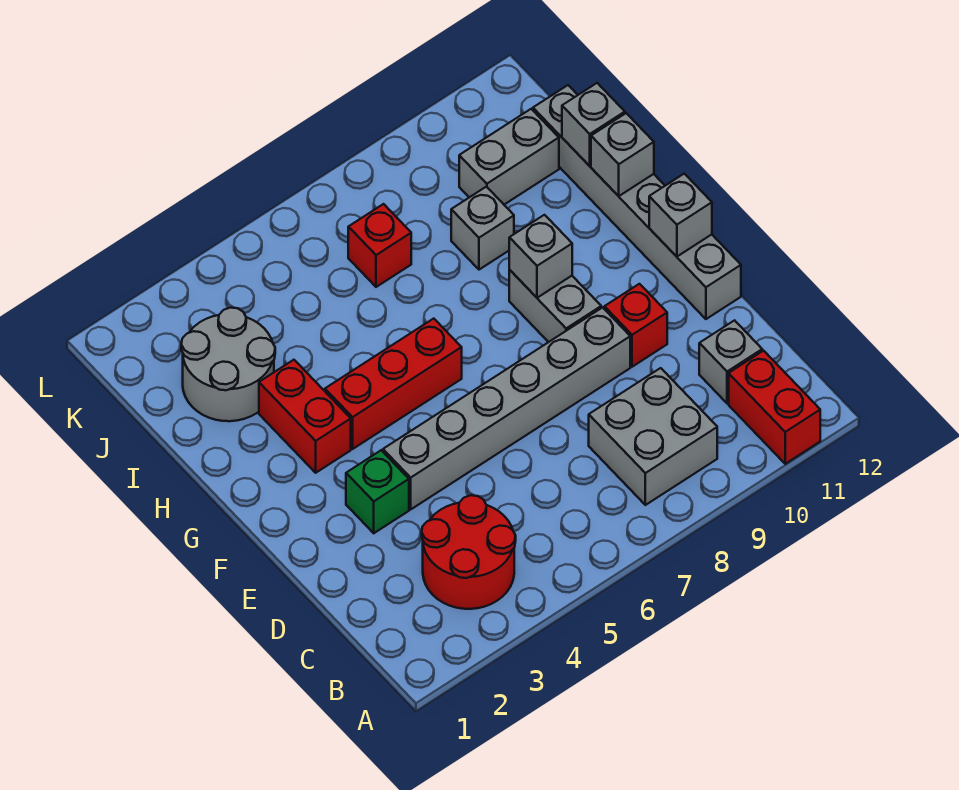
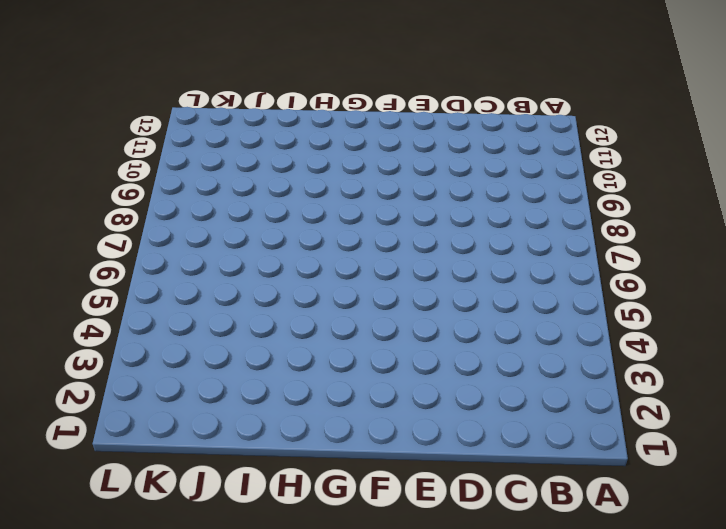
none -> red brick A11:B11 level 1
none -> red round brick B3:C4 level 1
none -> grey brick B8:C9 level 1

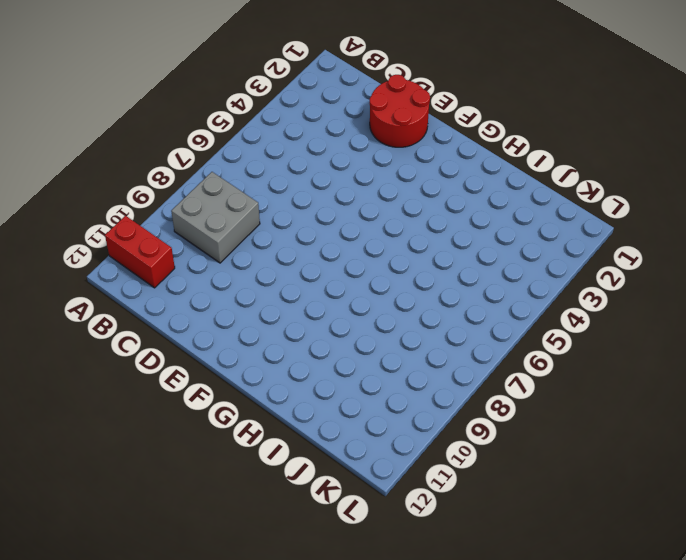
red round brick D1:E2 level 1 -> red round brick B3:C4 level 1
none -> grey brick C11 level 1
none -> green brick E3 level 1
none -> grey brick E4:E9 level 1

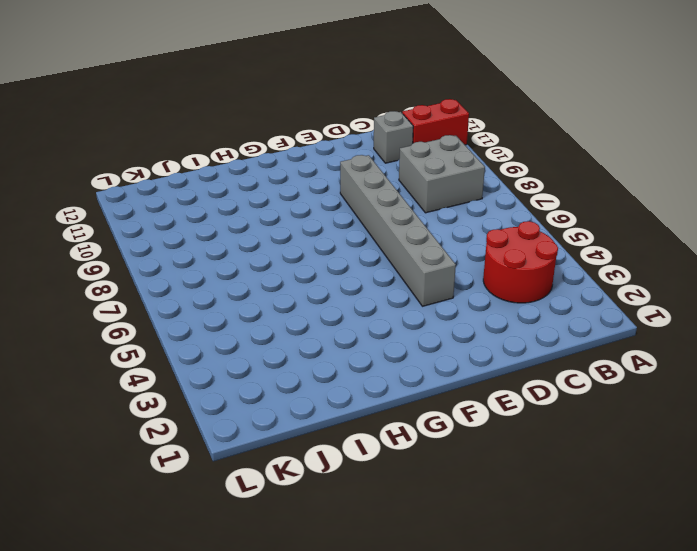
none -> green brick E3 level 1
none -> red brick E10 level 1
none -> grey brick E12:J12 level 1

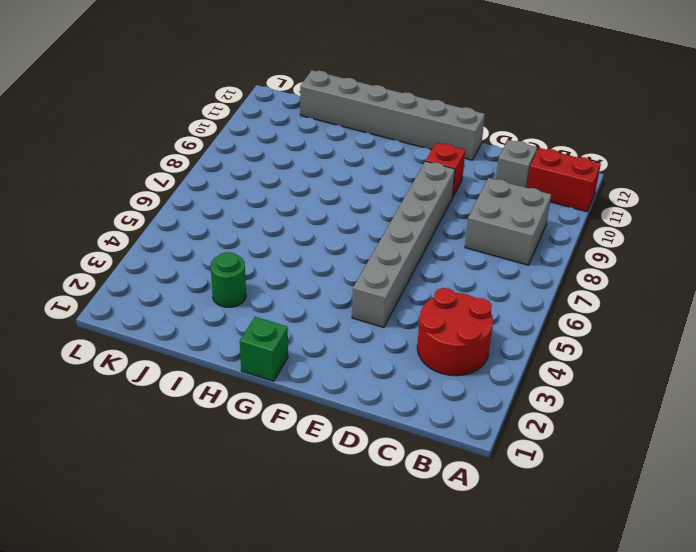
green brick G1 level 1 -> green brick E3 level 1
green round brick I3 level 1 -> grey round brick I2:J3 level 1
none -> grey brick F9:G9 level 1
none -> red brick G3:H3 level 1
none -> red brick G4:G6 level 1

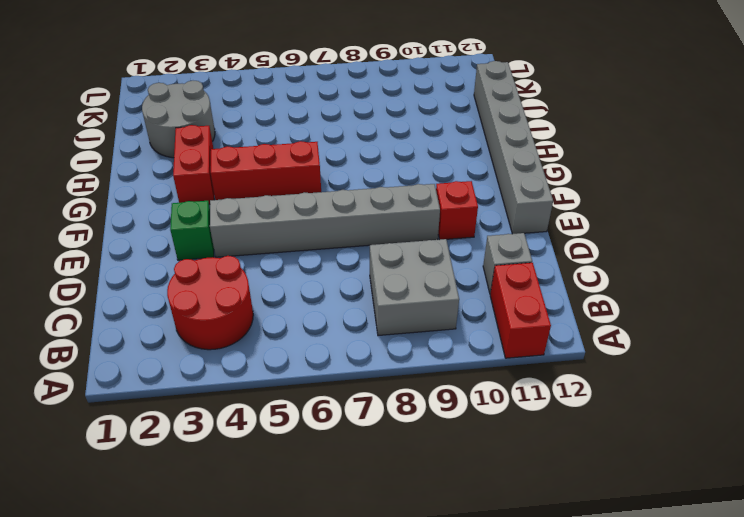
none -> grey brick F9:G9 level 1
none -> grey brick I9 level 1
none -> red brick J7 level 1

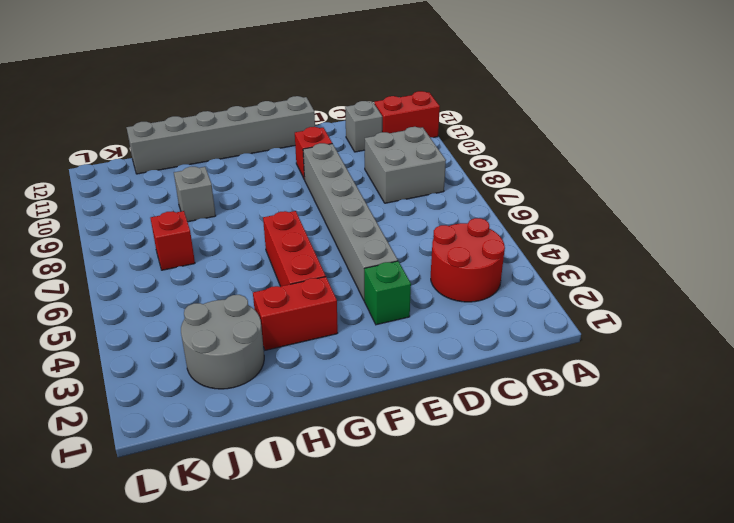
none -> grey brick F9:G9 level 1
none -> grey brick J10:J11 level 1
none -> grey brick F12 level 2

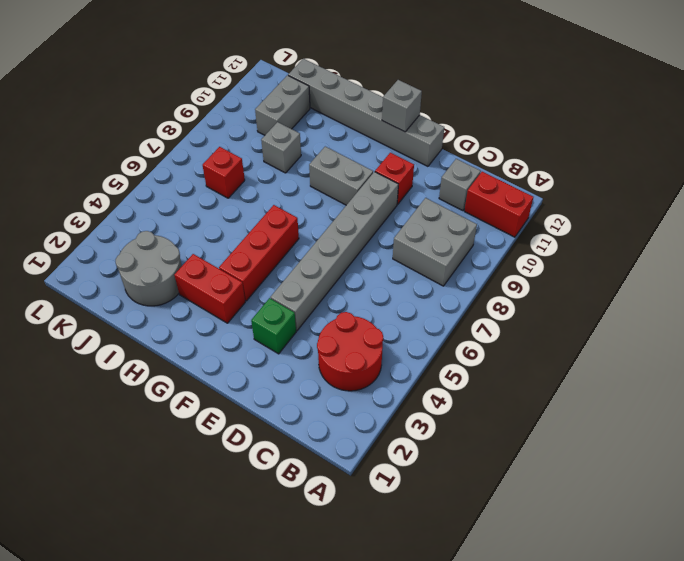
none -> grey brick G9 level 2
none -> grey brick H12 level 2
none -> grey brick I12 level 2

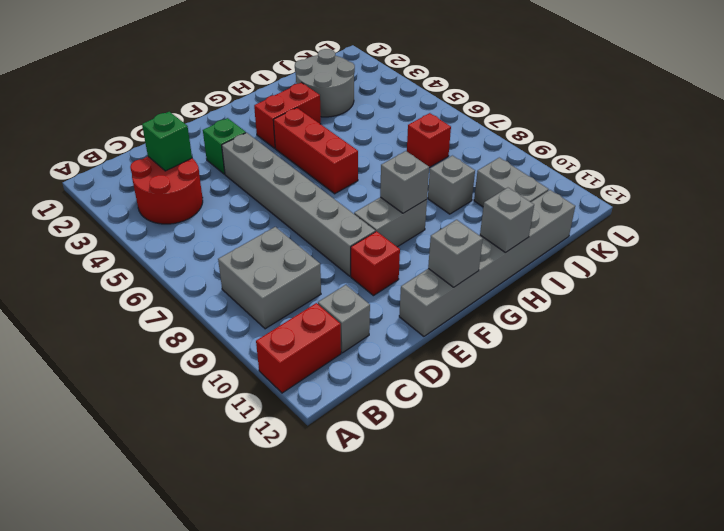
green brick C3 level 2 -> none
none -> grey brick I12 level 2

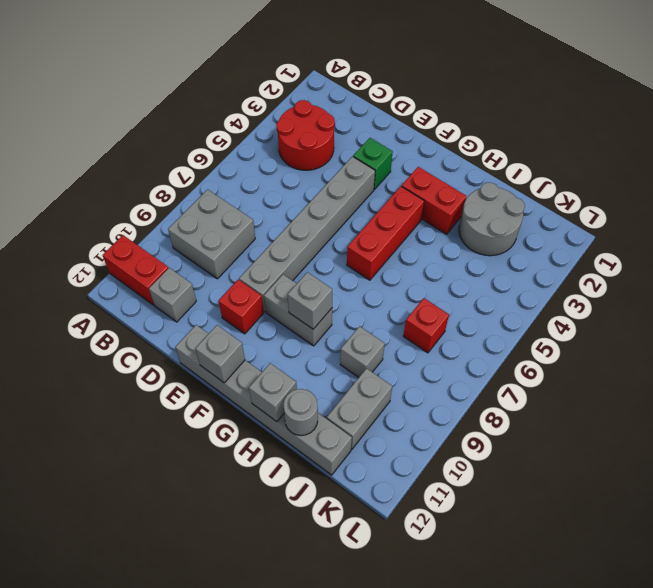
grey round brick I12 level 2 -> grey brick I12 level 2

